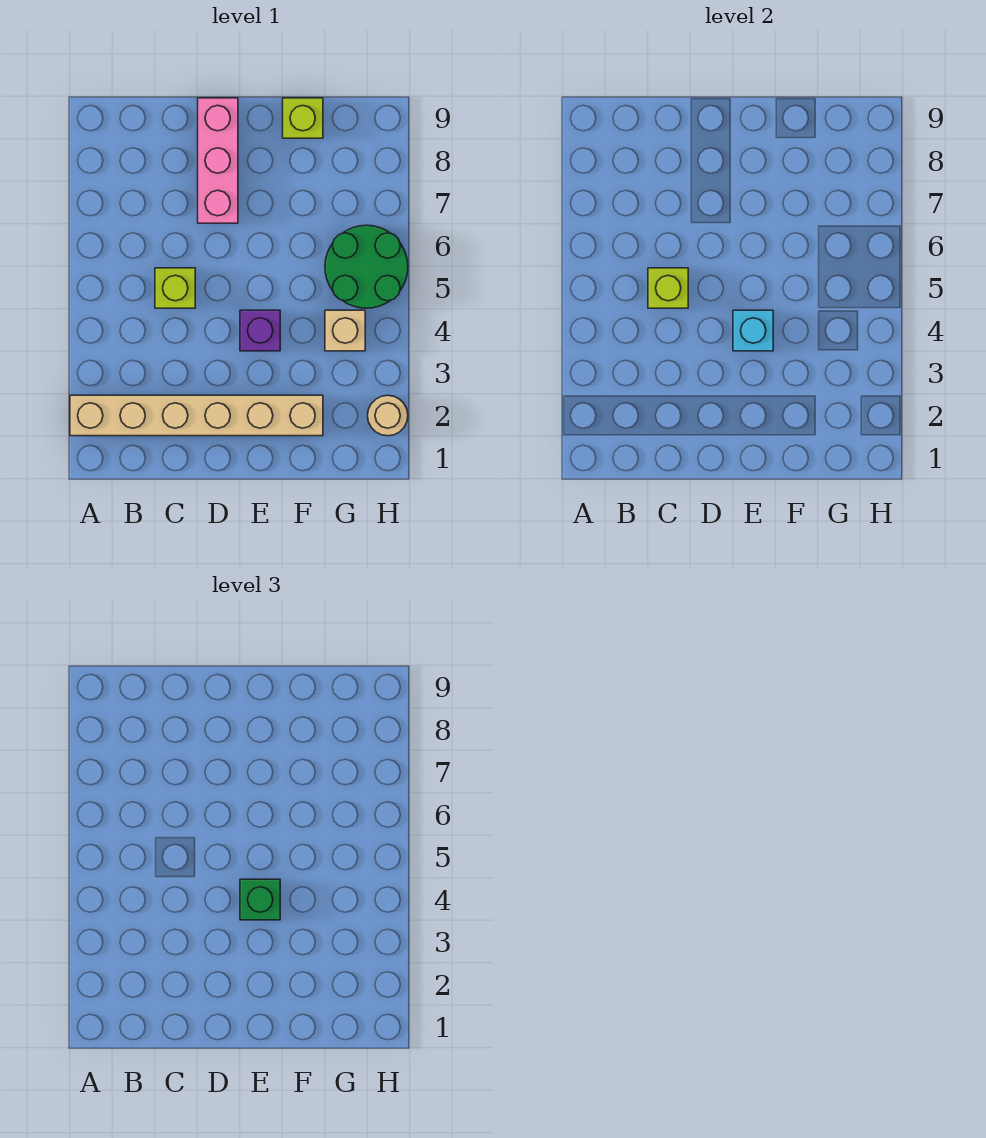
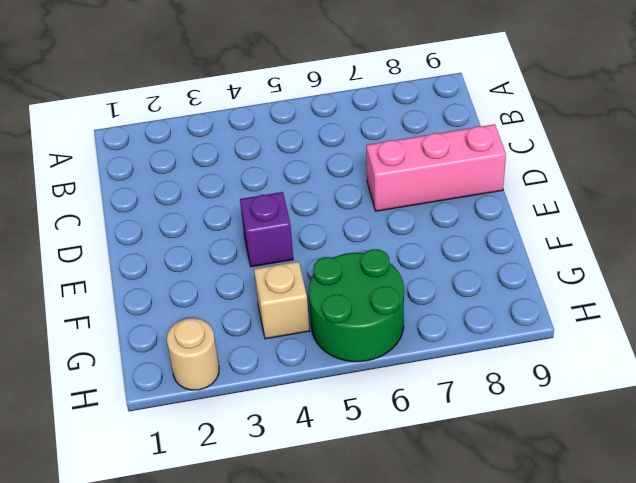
none -> tan brick A2:F2 level 1
none -> lime brick C5 level 1

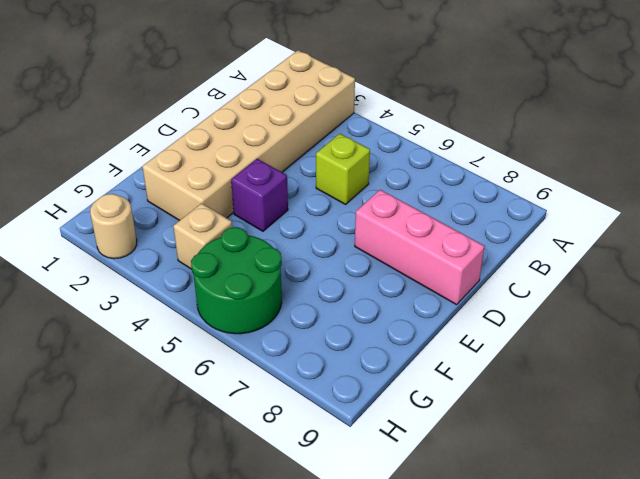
tan brick A2:F3 level 1 -> tan brick A2:F2 level 1
none -> lime brick F9 level 1
none -> lime brick C5 level 2

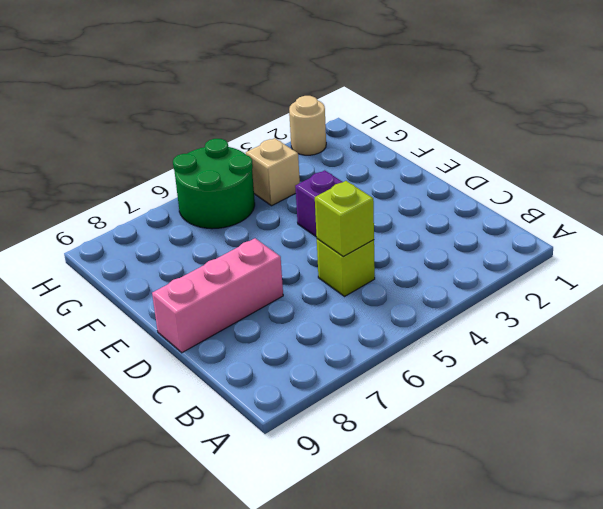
none -> tan brick A2:F2 level 1
none -> lime brick F9 level 1

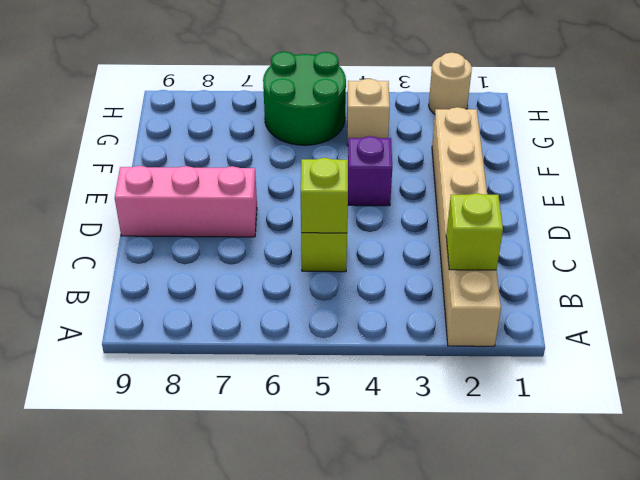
lime brick B2 level 2 -> lime brick F9 level 1
none -> cyan brick E4 level 2
none -> green brick E4 level 3

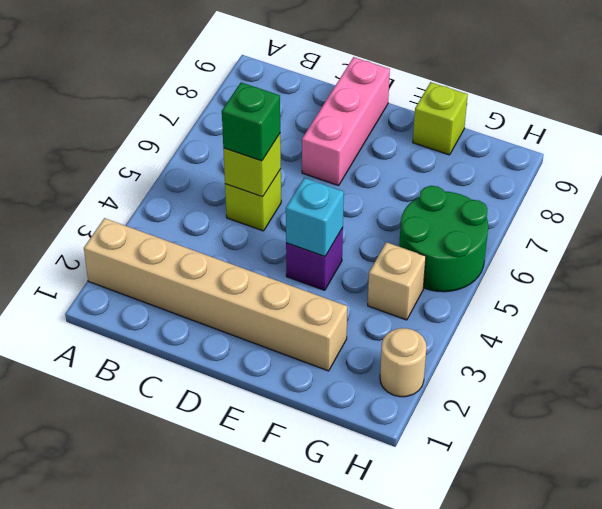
green brick C5 level 3 -> green brick E4 level 3

